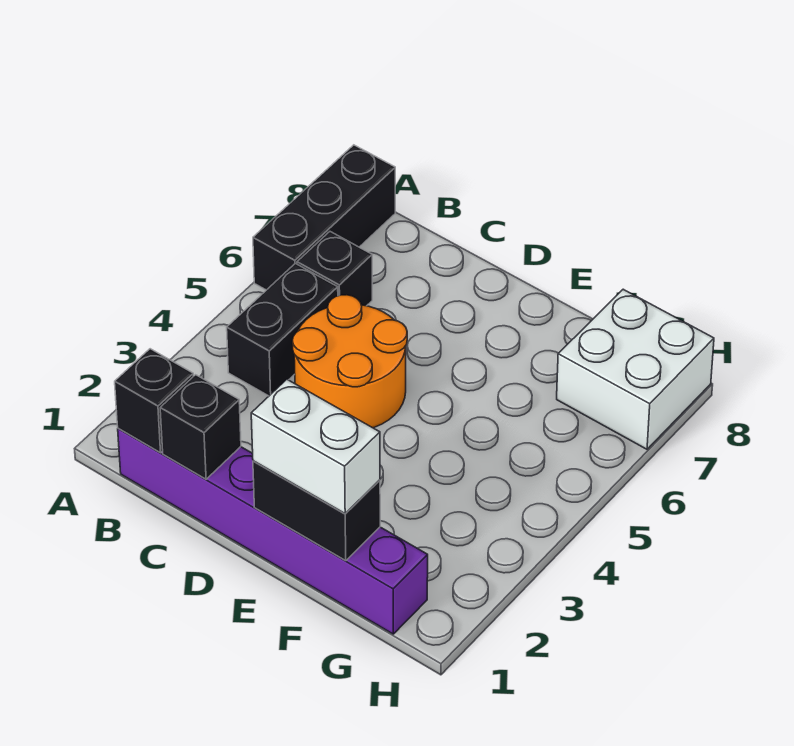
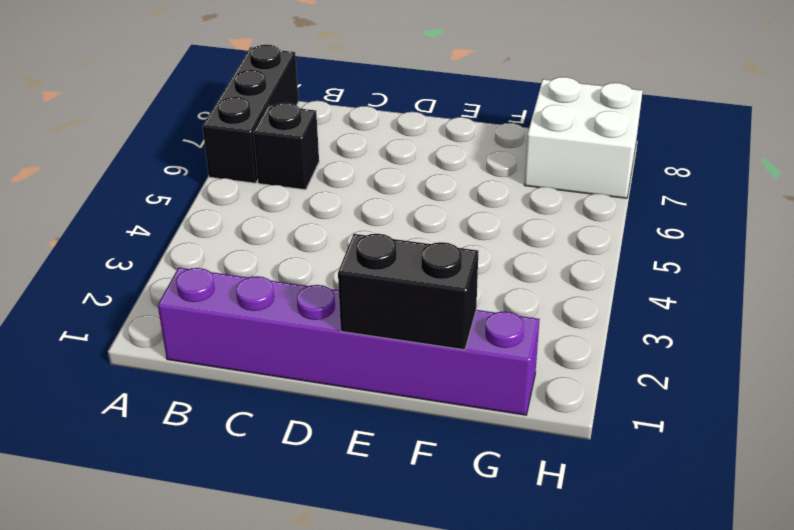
none -> black brick B4:B5 level 1
none -> orange round brick C4:D5 level 1

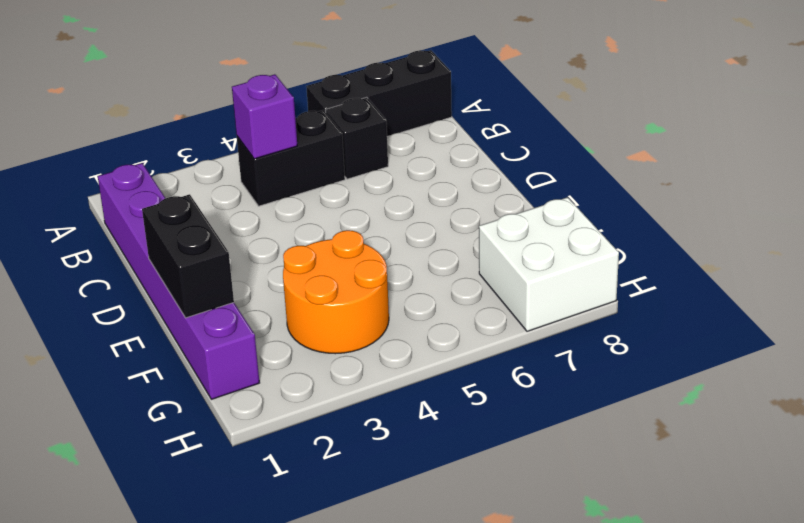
purple brick B4 level 2 -> none
orange round brick F3:G4 level 1 -> orange round brick C4:D5 level 1
none -> black brick B1 level 2
none -> black brick C1 level 2

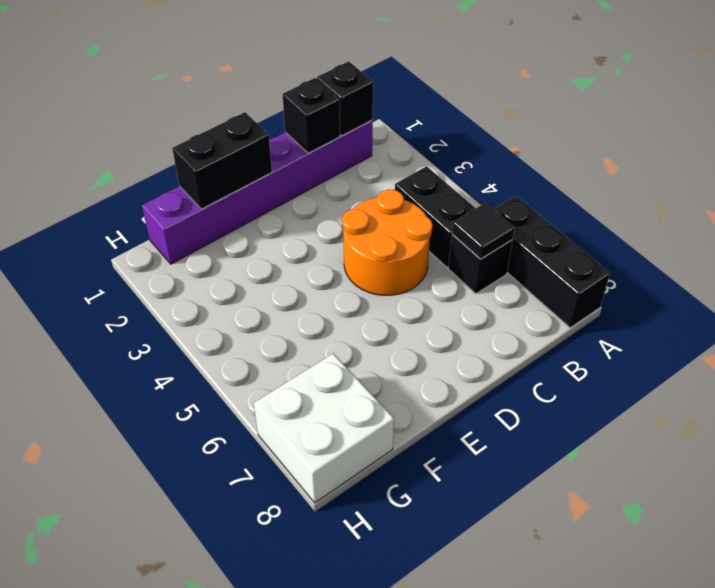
black tile B6 level 2 -> none
none -> white brick E1:F1 level 3

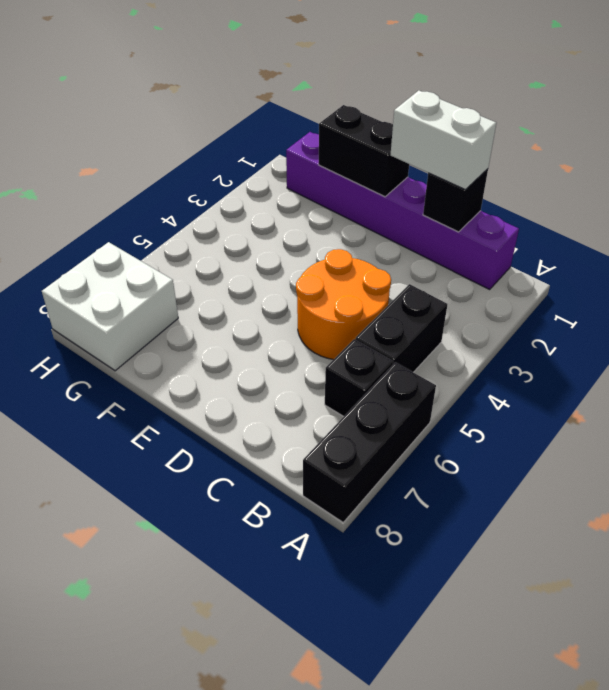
white brick C1:D1 level 3 -> white brick E1:F1 level 3
none -> black brick B1 level 2

